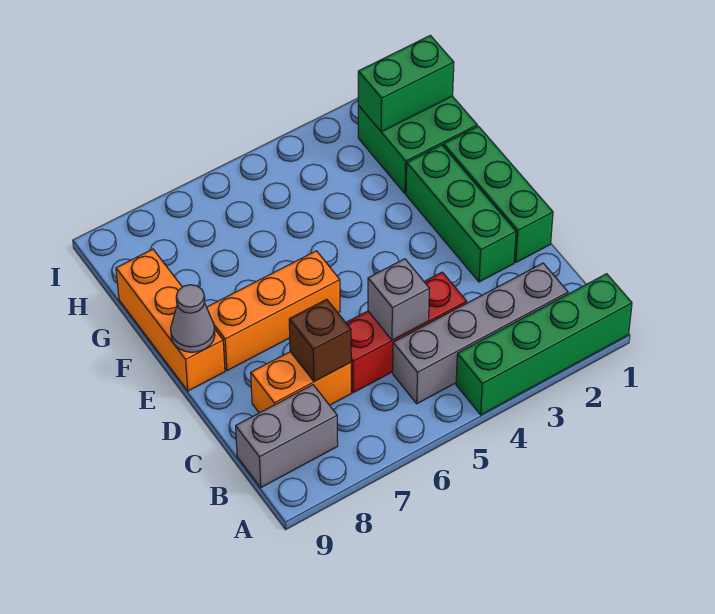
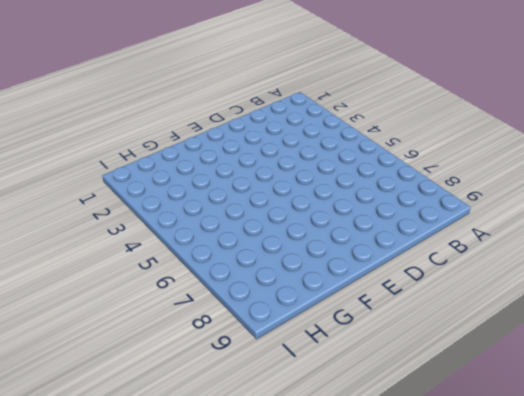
none -> green brick A1:A4 level 1
none -> grey brick B2:B5 level 1
none -> grey brick B8:B9 level 1

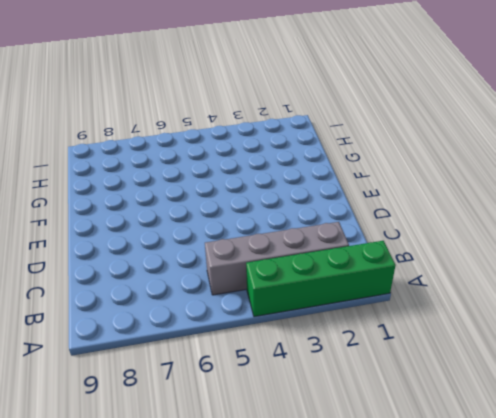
none -> grey brick B8:B9 level 1
none -> red brick C4:C6 level 1
none -> orange brick C7:C8 level 1

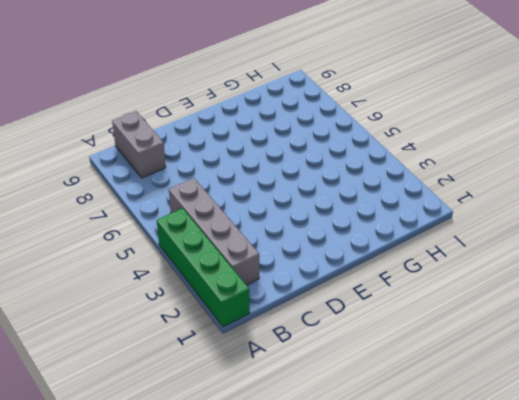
none -> red brick C4:C6 level 1
none -> orange brick C7:C8 level 1
none -> green brick D1:F1 level 1

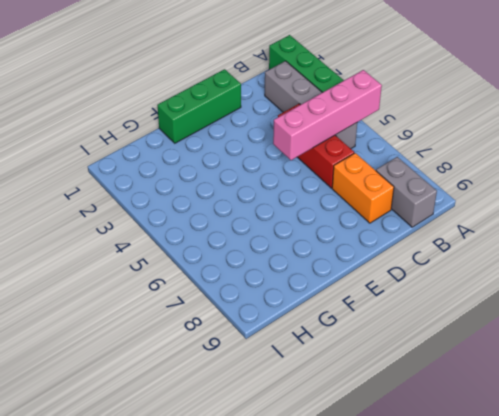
pink brick A5:D5 level 2 -> grey brick C5 level 2
none -> green brick D2:F2 level 1
none -> orange brick E6:E8 level 1
none -> orange brick E9:G9 level 1

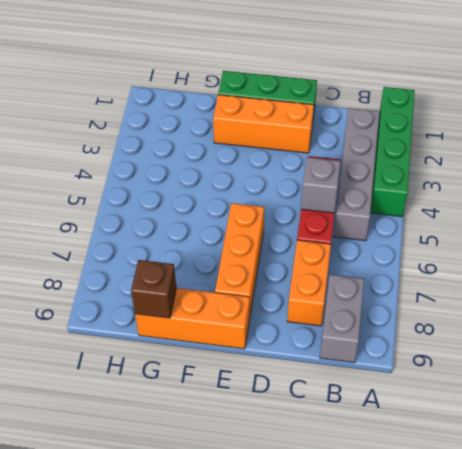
orange brick D2:F2 level 1 -> green brick D2:F2 level 1
brown brick G9 level 2 -> brown brick C7 level 2
none -> green brick G1:H2 level 1
none -> grey cone E9 level 2
none -> green brick H1:H2 level 2

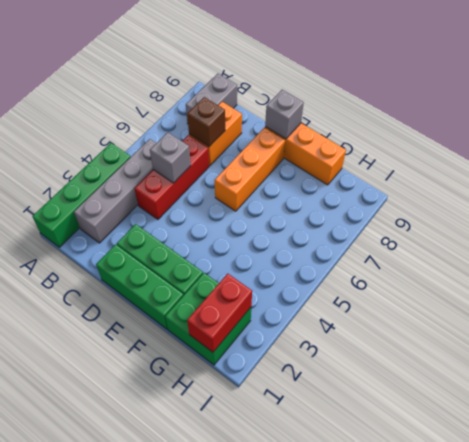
grey brick E9 level 2 -> grey cone E9 level 2
red brick H1:H2 level 2 -> green brick H1:H2 level 2

